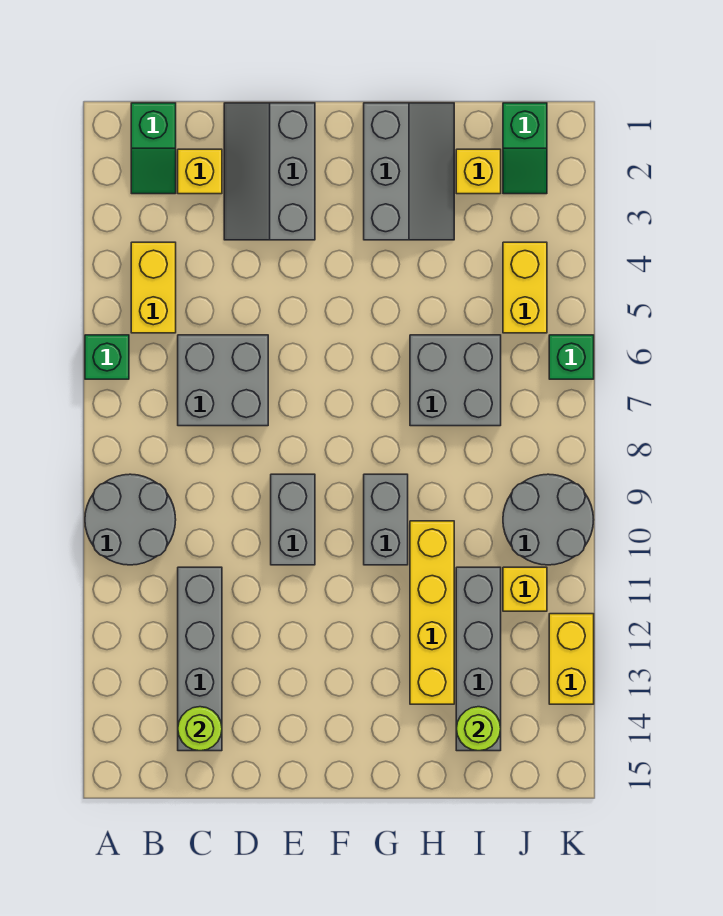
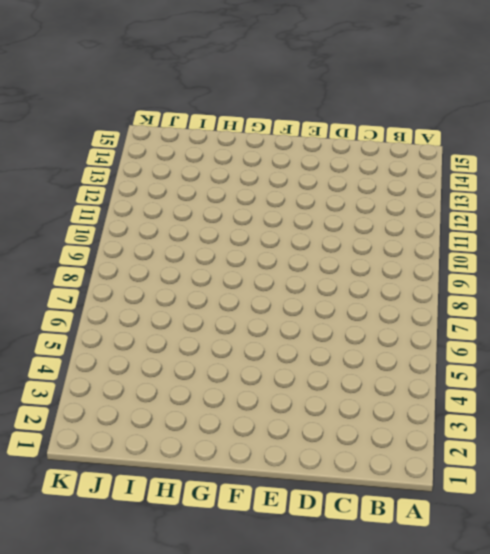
none -> green brick A6 level 1
none -> grey round brick A9:B10 level 1
none -> green slope B1:B2 level 1 top 1

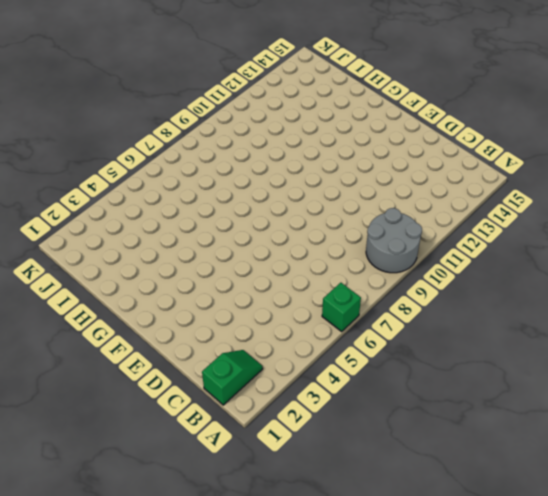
none -> yellow brick B4:B5 level 1
none -> yellow brick C2 level 1
none -> grey brick C6:D7 level 1

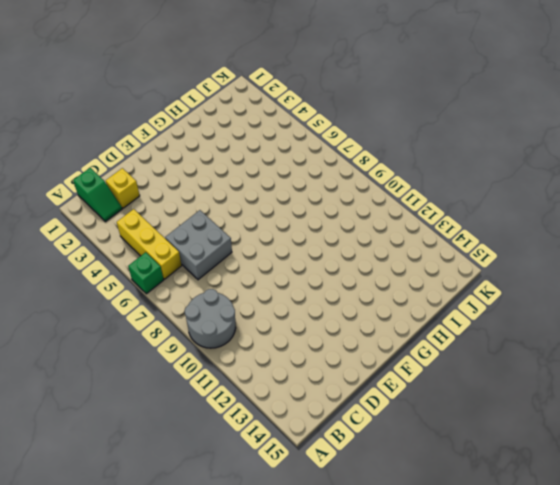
yellow brick B4:B6 level 1 -> yellow brick B4:B5 level 1
none -> grey brick C11:C14 level 1
none -> grey slope D1:E3 level 1 top E
none -> grey brick E9:E10 level 1

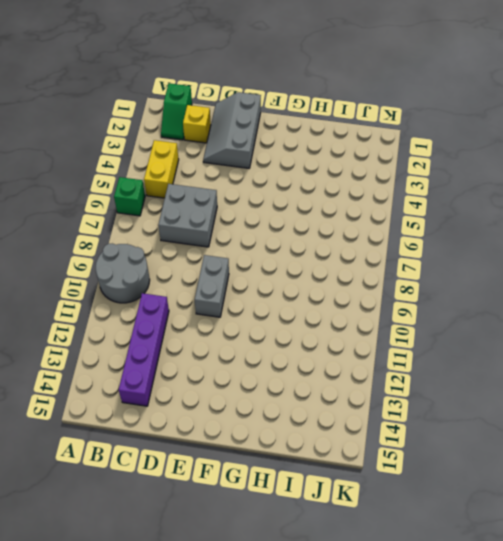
purple brick C11:C14 level 1 -> grey brick C11:C14 level 1
none -> grey slope G1:H3 level 1 top G
none -> grey brick G9:G10 level 1
none -> grey brick H6:I7 level 1

